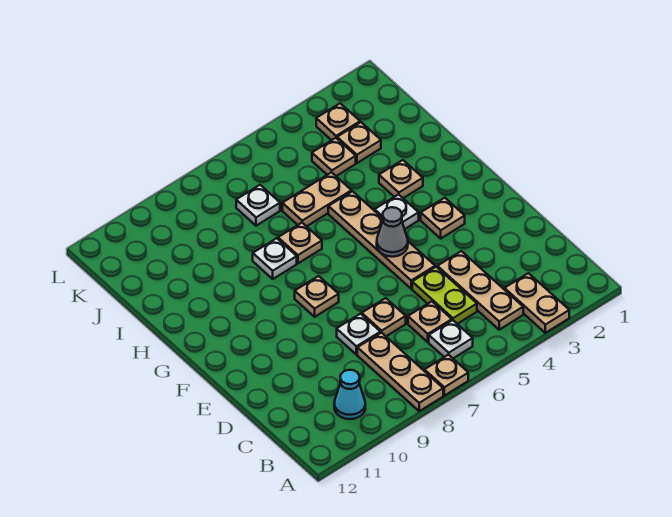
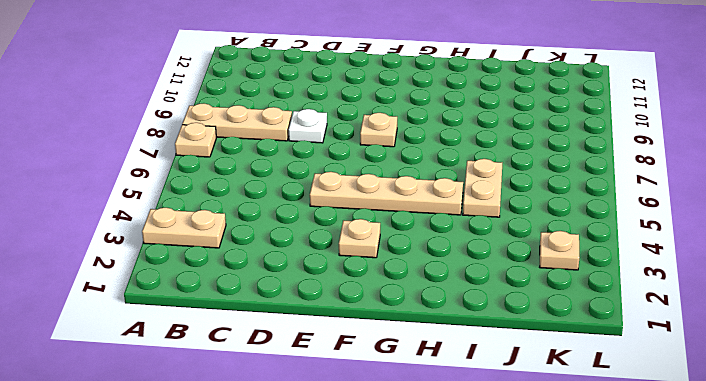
none -> tan plate B4:D4 level 1
none -> white plate B6 level 1
none -> cyan cone B10 level 1

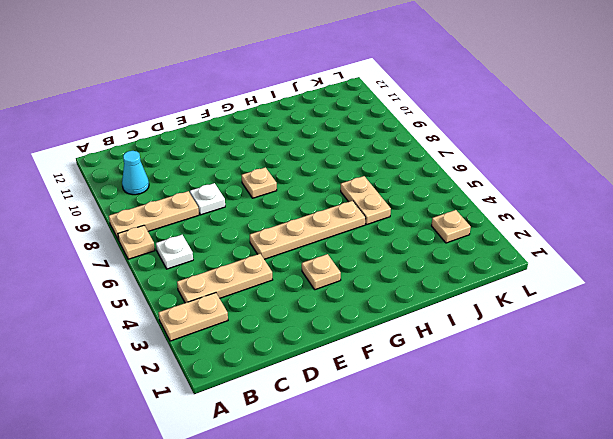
none -> lime plate C5:D5 level 1
none -> tan plate C6 level 1
none -> tan plate D7 level 1

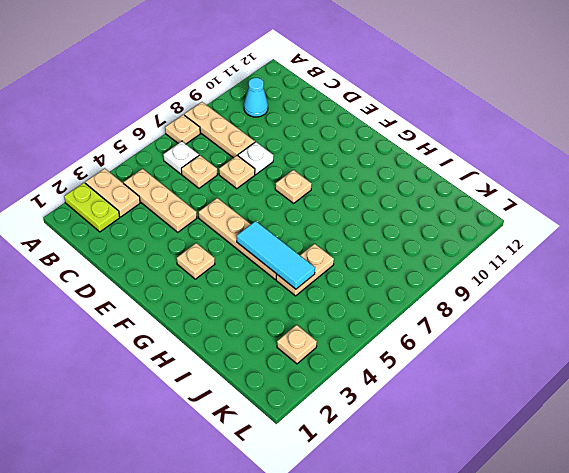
lime plate A2:B2 level 1 -> lime plate C5:D5 level 1
cyan tile G5:I5 level 2 -> none
none -> white plate G4 level 1
none -> tan plate H3 level 1
none -> tan plate H7 level 1

